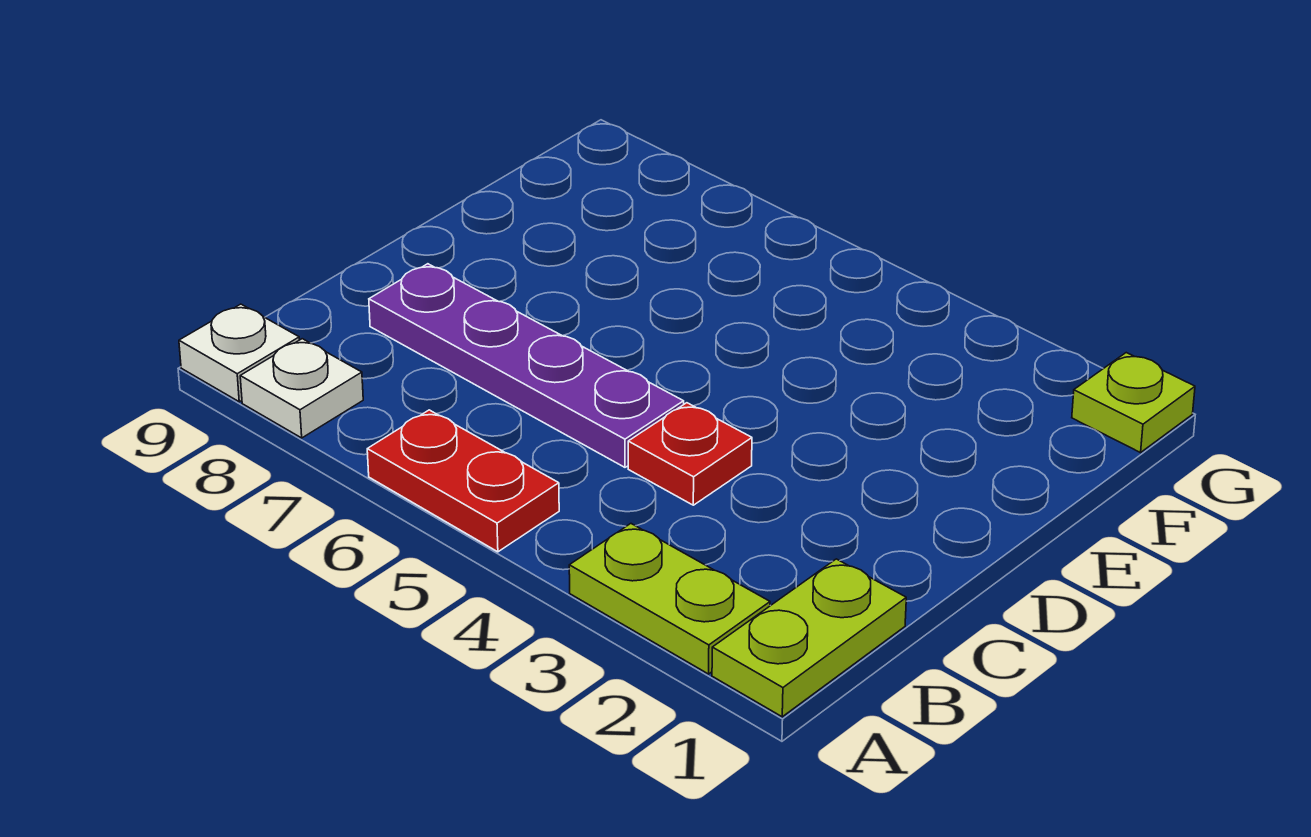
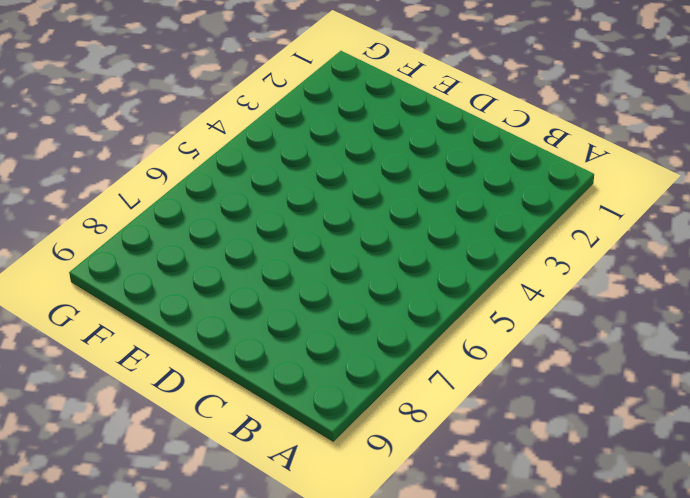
none -> lime plate A1:B1 level 1
none -> lime plate A2:A3 level 1

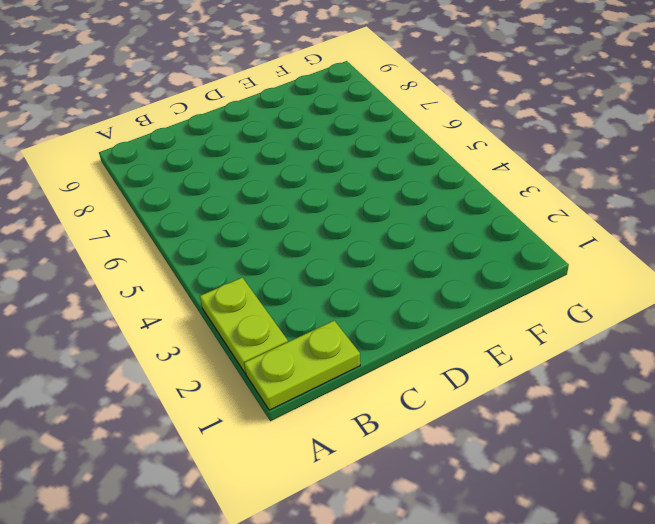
none -> red plate A5:A6 level 1
none -> white plate A8 level 1

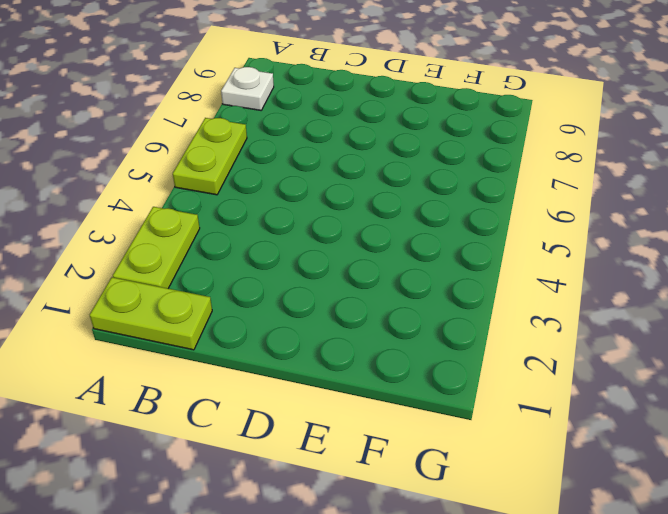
lime plate A5:A6 level 1 -> red plate A5:A6 level 1
none -> white plate A9 level 1
none -> red plate C4 level 1

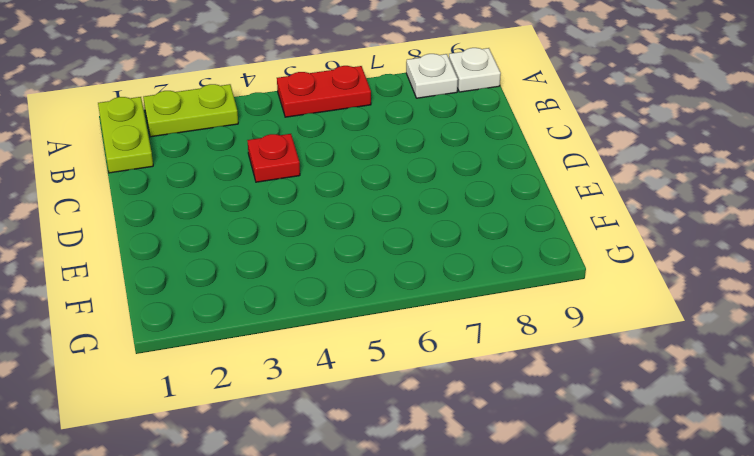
none -> purple plate C5:C8 level 1
none -> lime plate G1 level 1

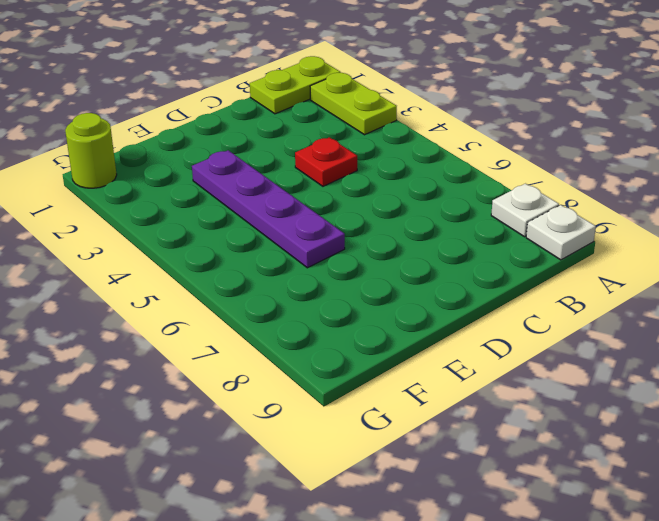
purple plate E3:E6 level 1 -> purple plate C5:C8 level 1
lime round brick G1 level 1 -> lime plate G1 level 1
none -> red plate A5:A6 level 1

